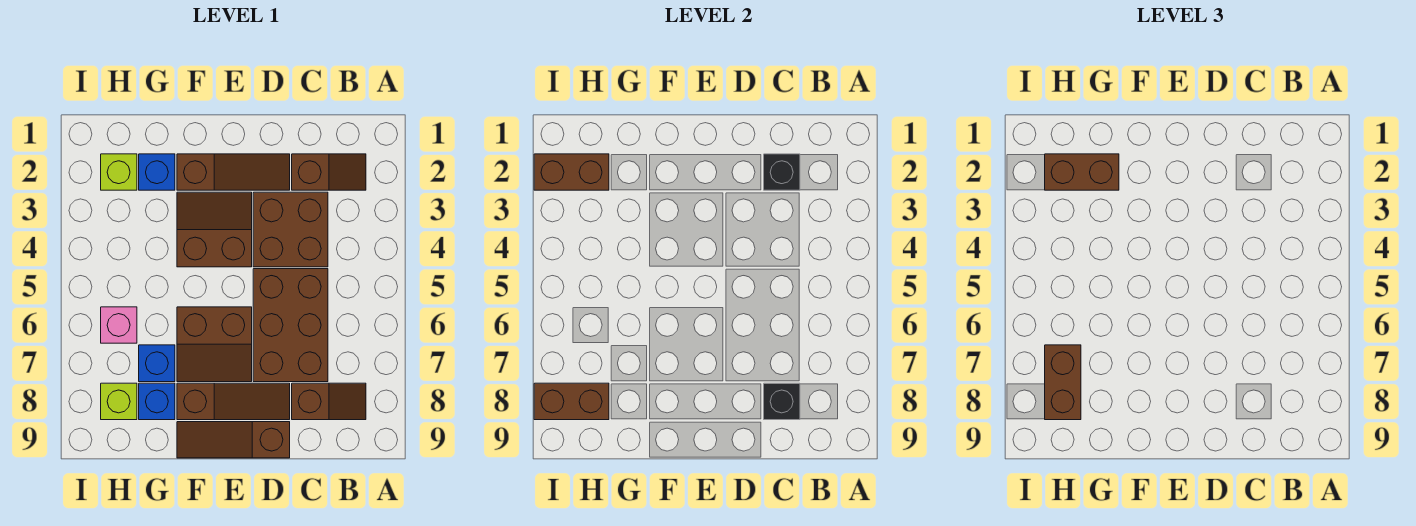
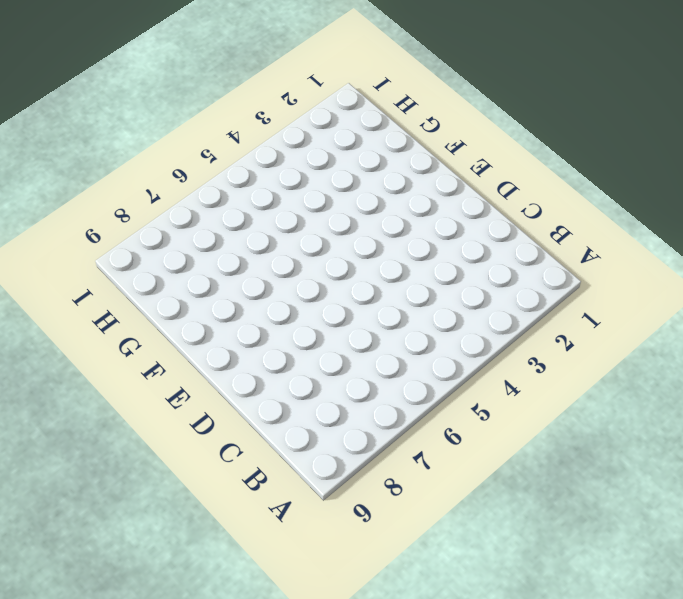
none -> brown slope B2:C2 level 1 top C
none -> brown slope B8:C8 level 1 top C
none -> brown brick C3:D4 level 1

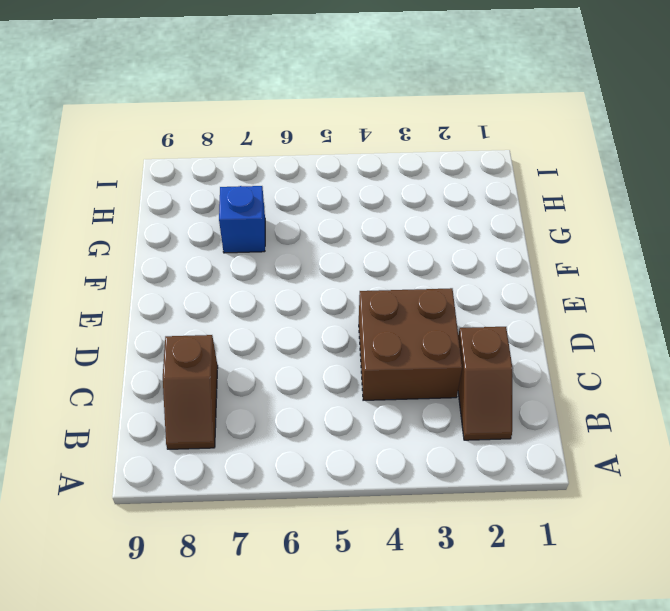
none -> brown brick C5:D7 level 1
none -> brown slope D2:F2 level 1 top F
none -> brown slope D8:F8 level 1 top F

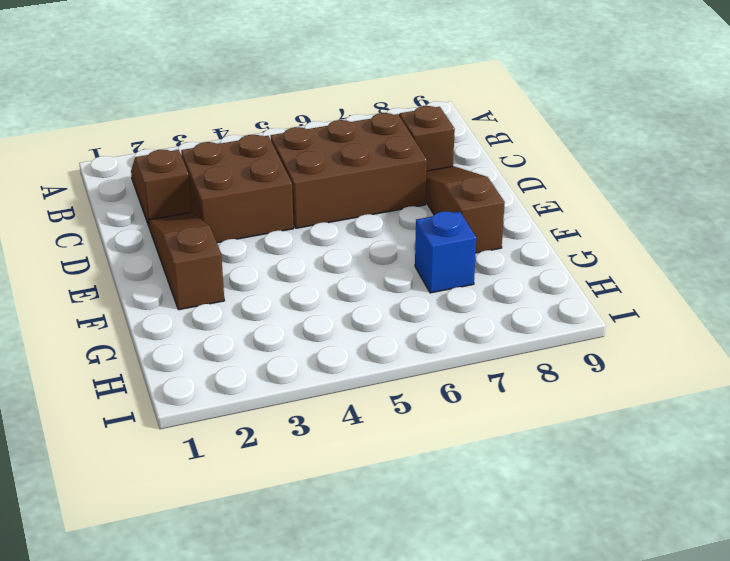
none -> brown slope D9:F9 level 1 top D
none -> brown slope E3:F4 level 1 top 4
none -> brown slope E6:F7 level 1 top 6

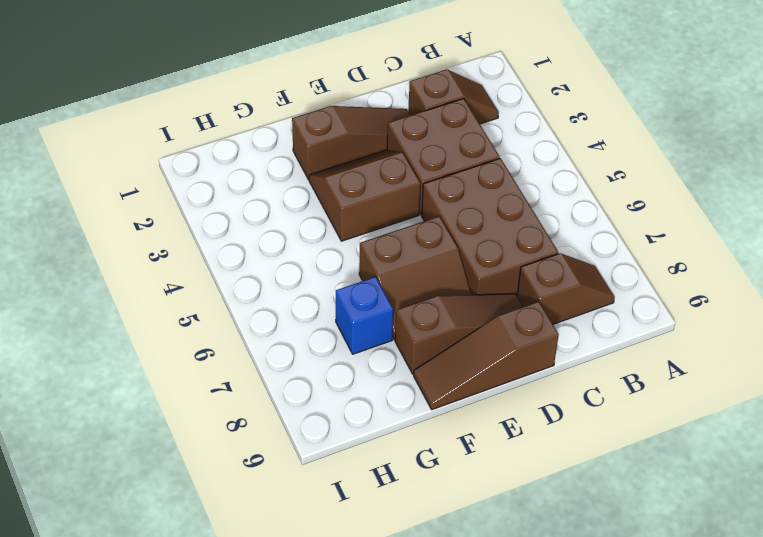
none -> blue brick G2 level 1
none -> blue brick G8 level 1
none -> lime brick H2 level 1

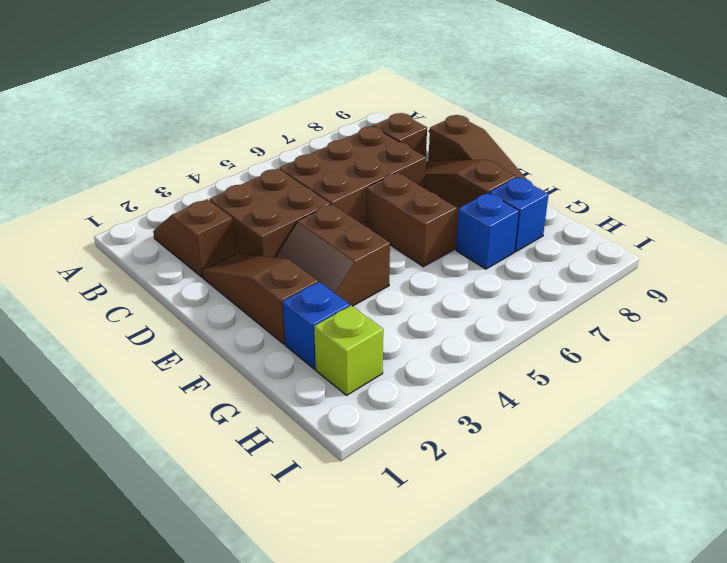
none -> pink brick H6 level 1
none -> lime brick H8 level 1
none -> black brick C2 level 2

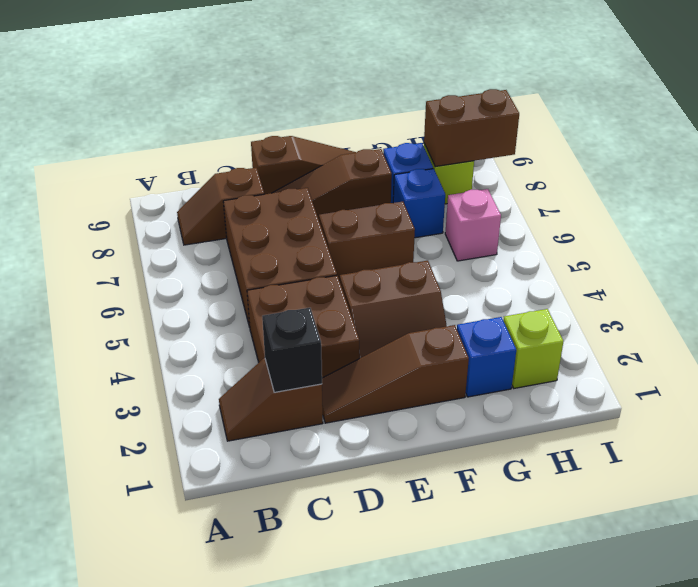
none -> black brick C8 level 2
none -> brown brick H2:I2 level 2
none -> brown brick G2:H2 level 3

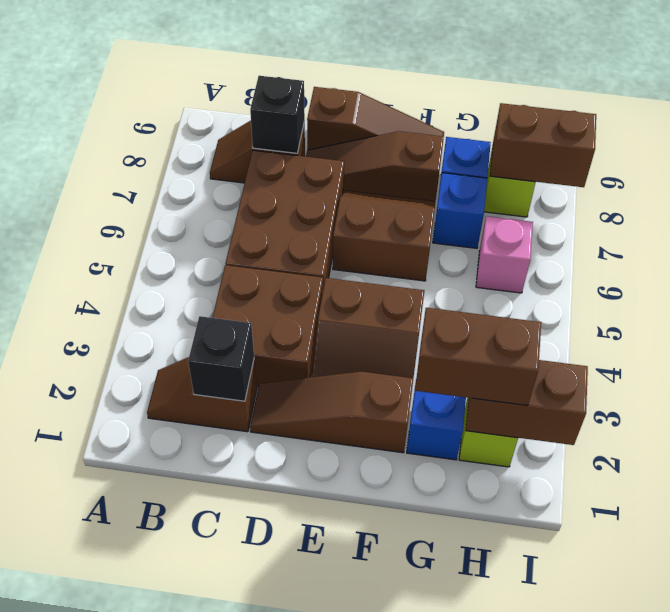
none -> brown brick H7:H8 level 3

